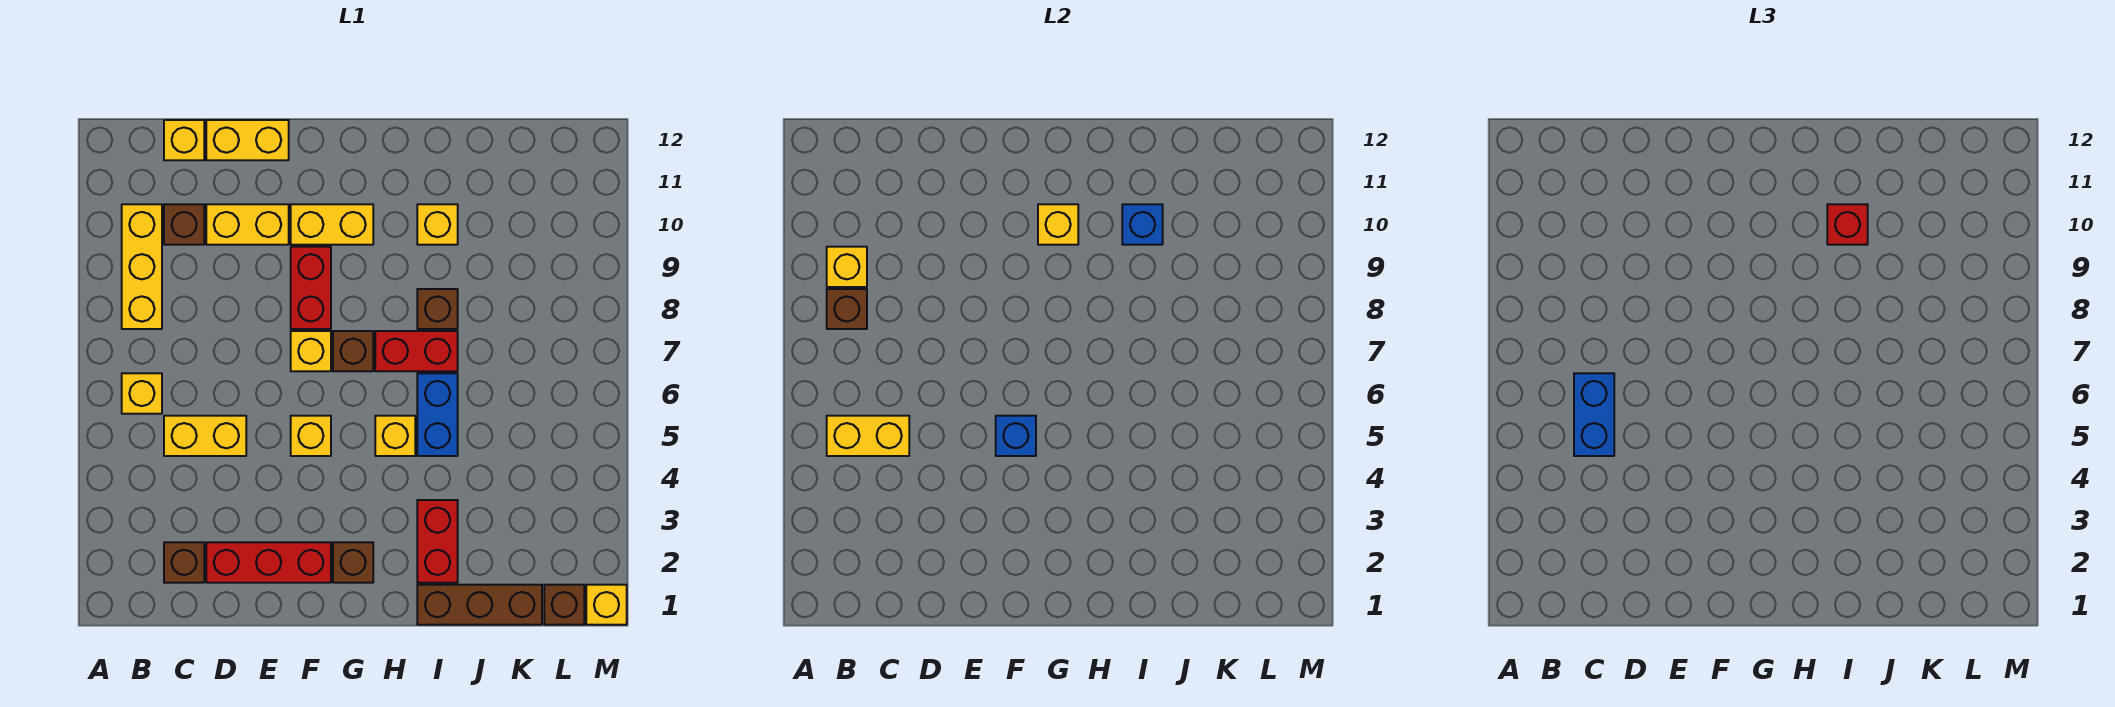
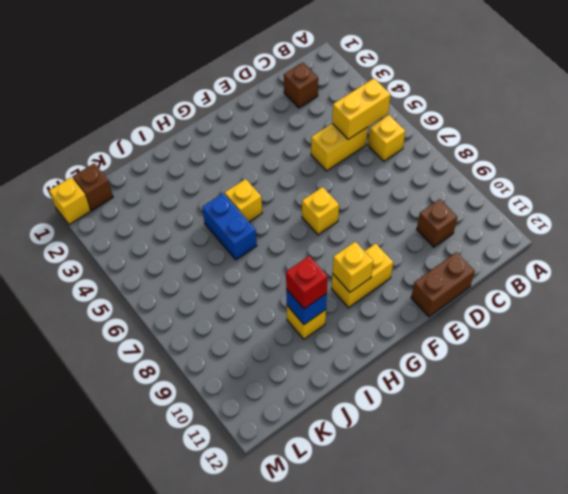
brown brick D12:E12 level 1 -> yellow brick D12:E12 level 1
none -> yellow brick B8:B10 level 1
none -> yellow brick C12 level 1
none -> red brick D2:F2 level 1
none -> yellow brick D10:E10 level 1

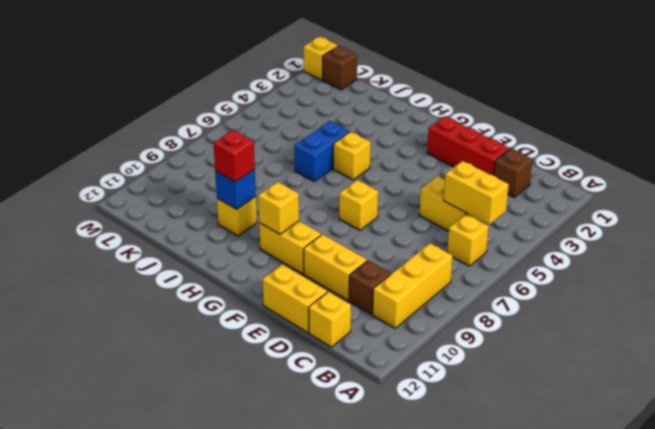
none -> yellow brick F5 level 1
none -> red brick F8:F9 level 1
none -> brown brick G2 level 1
none -> brown brick G7 level 1

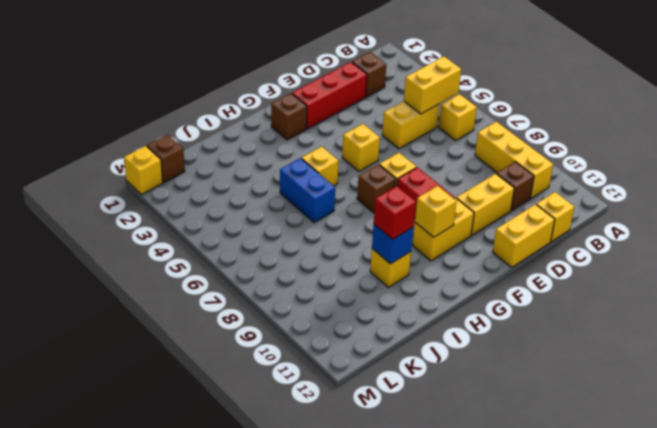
none -> red brick H7:I7 level 1
none -> brown brick I1:K1 level 1
none -> red brick I2:I3 level 1
none -> brown brick I8 level 1

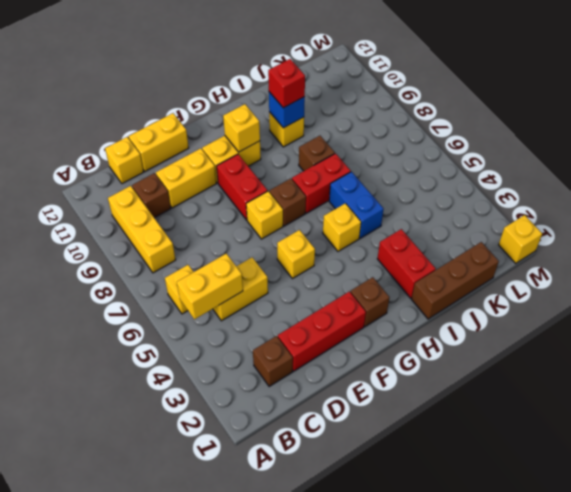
none -> brown brick L1 level 1
none -> brown brick B8 level 2
none -> yellow brick B9 level 2
none -> blue brick F5 level 2

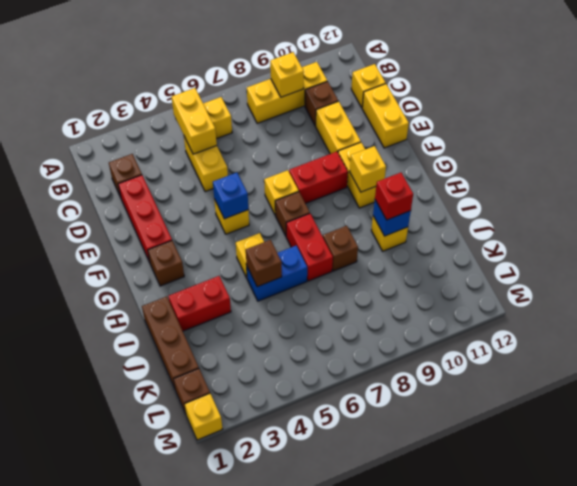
brown brick I5 level 2 -> brown brick B8 level 2
none -> blue brick C5:C6 level 3

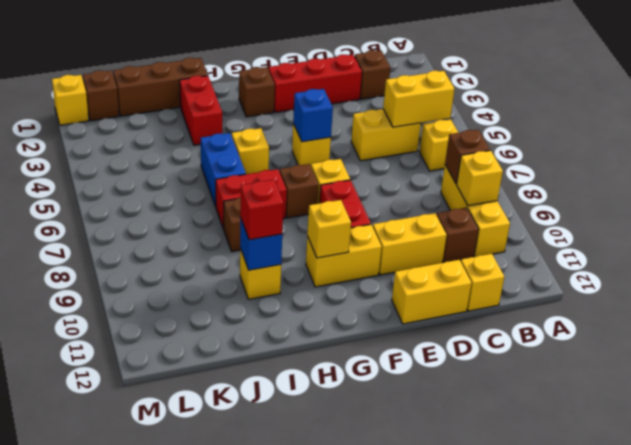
none -> blue brick C5:C6 level 3

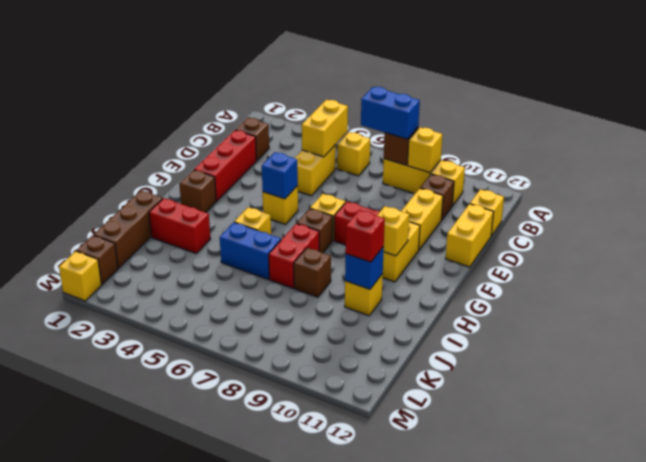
blue brick B7:B8 level 3 -> blue brick C5:C6 level 3

